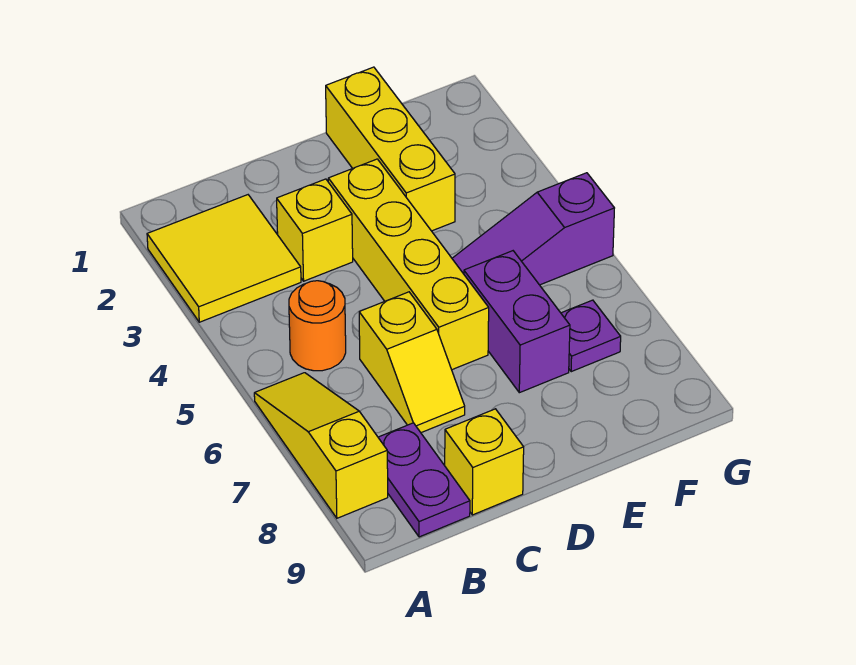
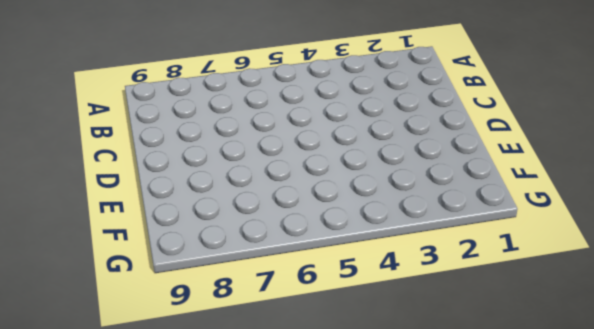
none -> yellow tile A2:B3 level 1
none -> yellow slope A6:A8 level 1 top 8
none -> orange round brick B5 level 1

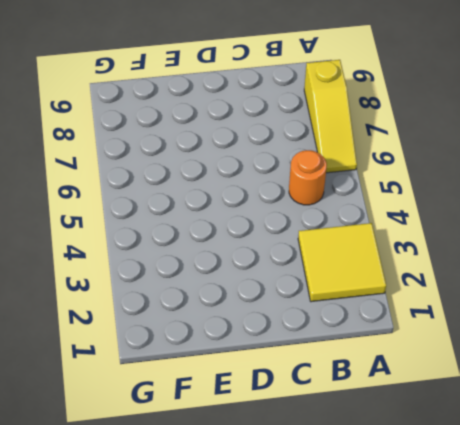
none -> purple plate B8:B9 level 1
none -> yellow brick C3 level 1
none -> yellow slope C6:C7 level 1 top 6

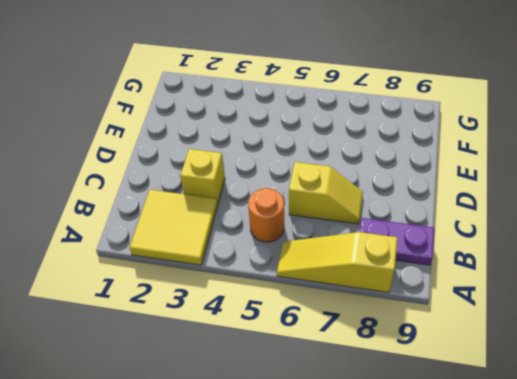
none -> yellow brick C9 level 1
none -> yellow brick D3:D6 level 1
none -> yellow brick E1:E3 level 1

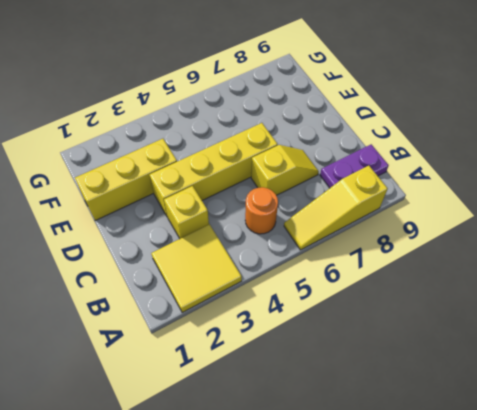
none -> yellow brick C9 level 1
none -> purple slope E5:G5 level 1 top G
none -> purple brick E6:E7 level 1

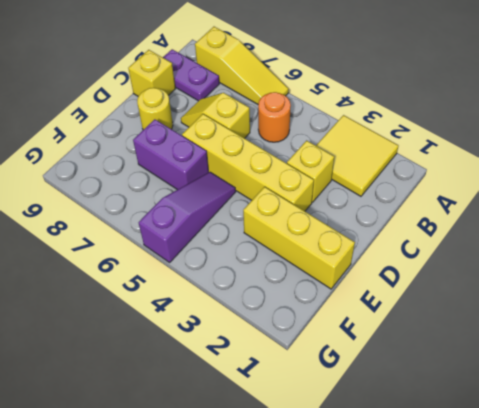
yellow round brick D8 level 1 -> none
none -> purple plate F7 level 1

